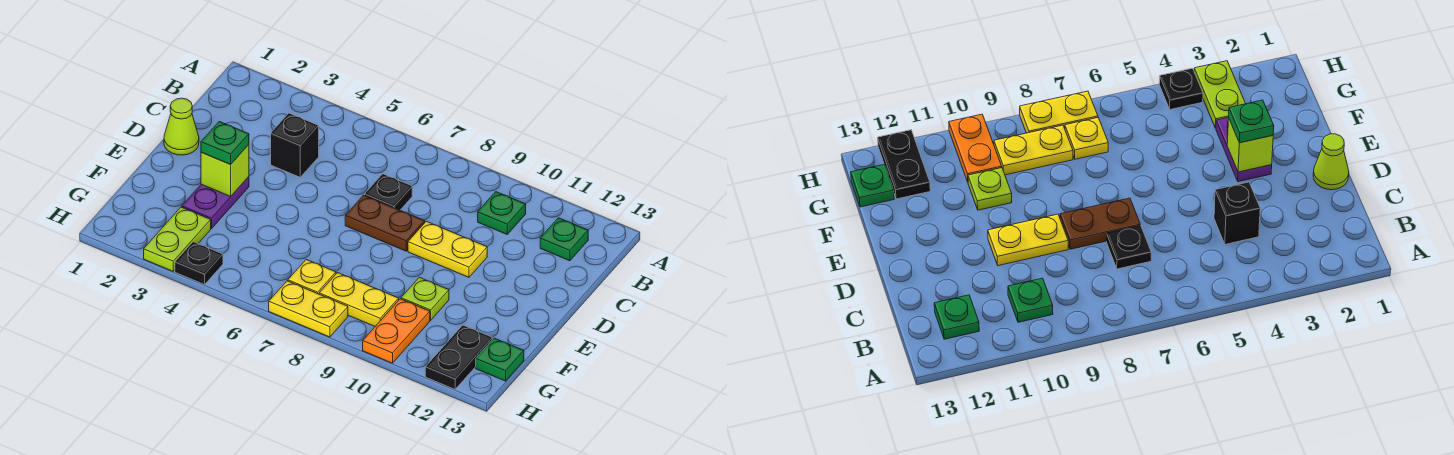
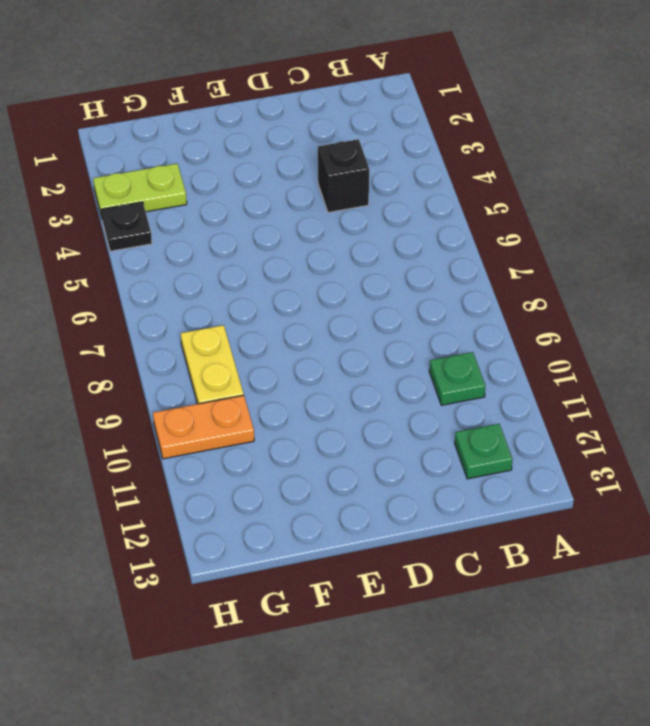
none -> black plate C7 level 1
none -> lime cone D1 level 1
none -> brown plate D7:D8 level 1

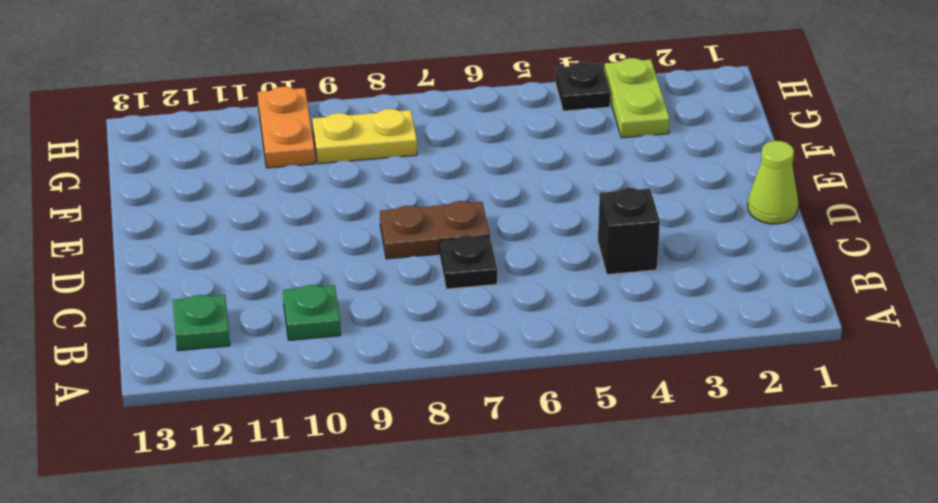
none -> yellow plate D9:D10 level 1
none -> purple plate E3:F3 level 1
none -> lime plate F10 level 1

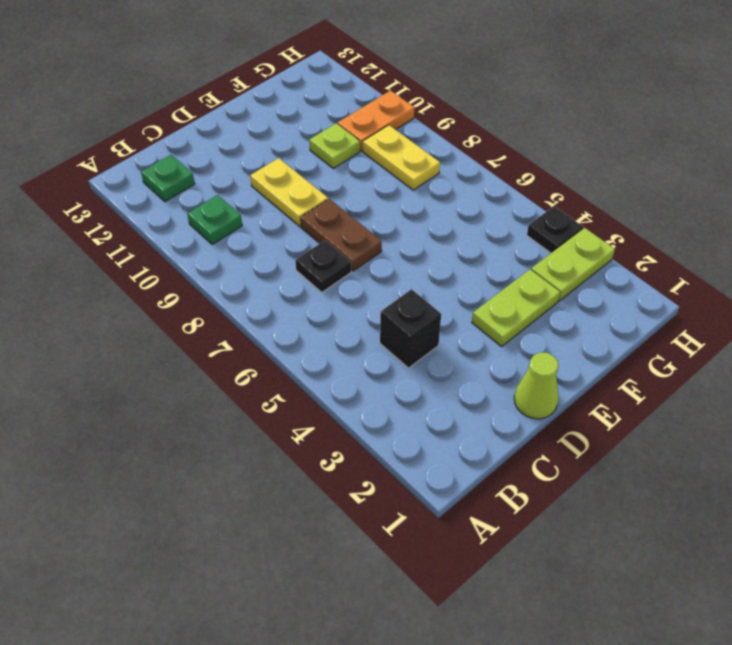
lime plate E3:F3 level 1 -> purple plate E3:F3 level 1
none -> yellow plate G7 level 1
none -> black plate G12:H12 level 1
none -> green plate G13 level 1

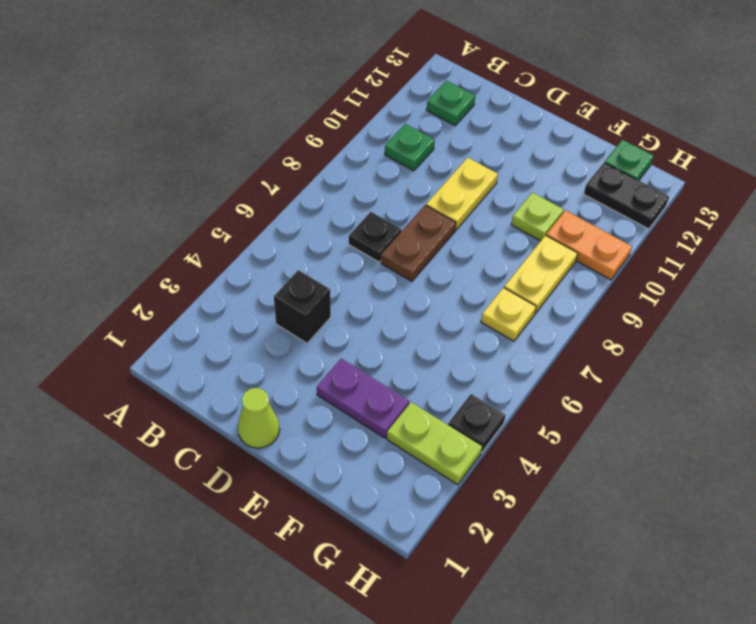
none -> yellow plate H7:H8 level 1
none -> lime brick E3 level 2
none -> green plate E3 level 3

